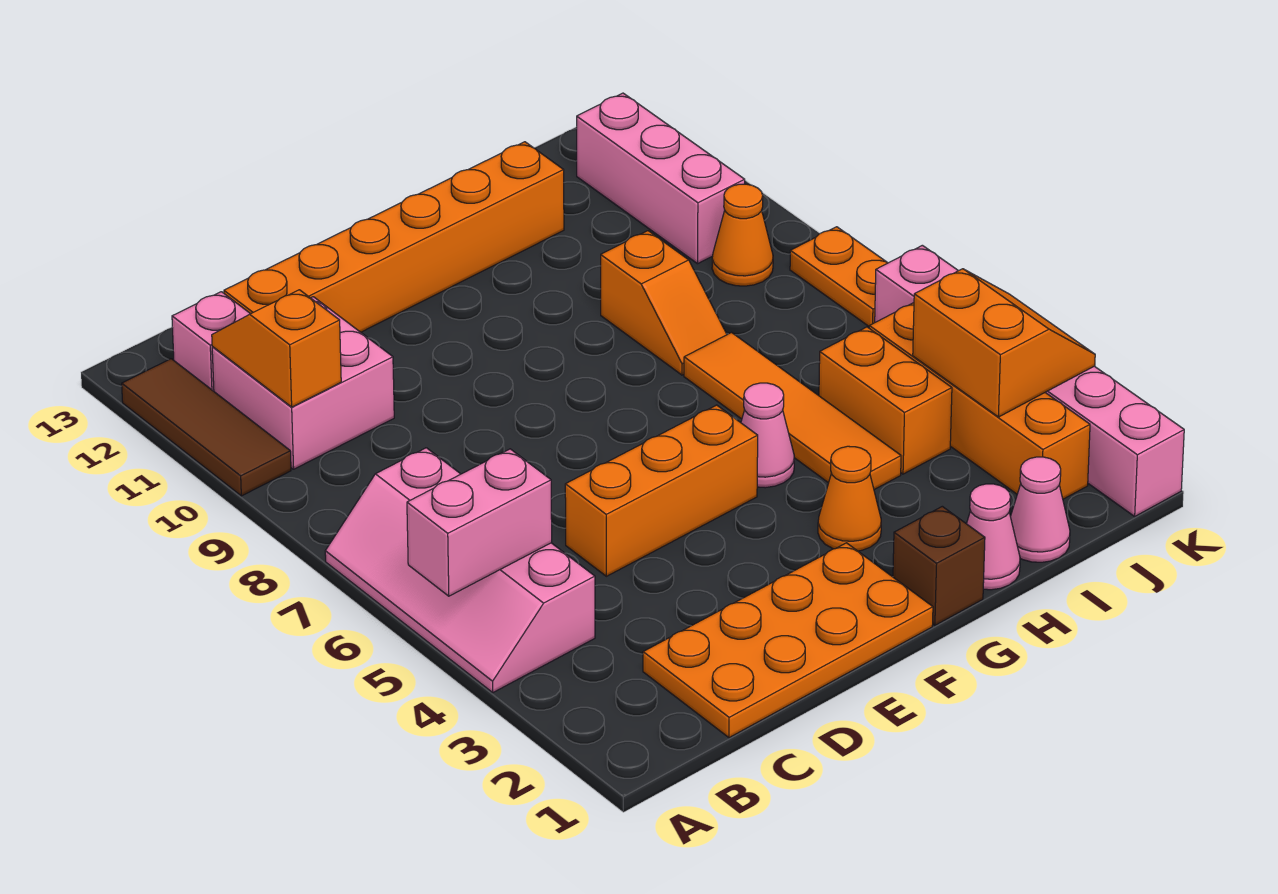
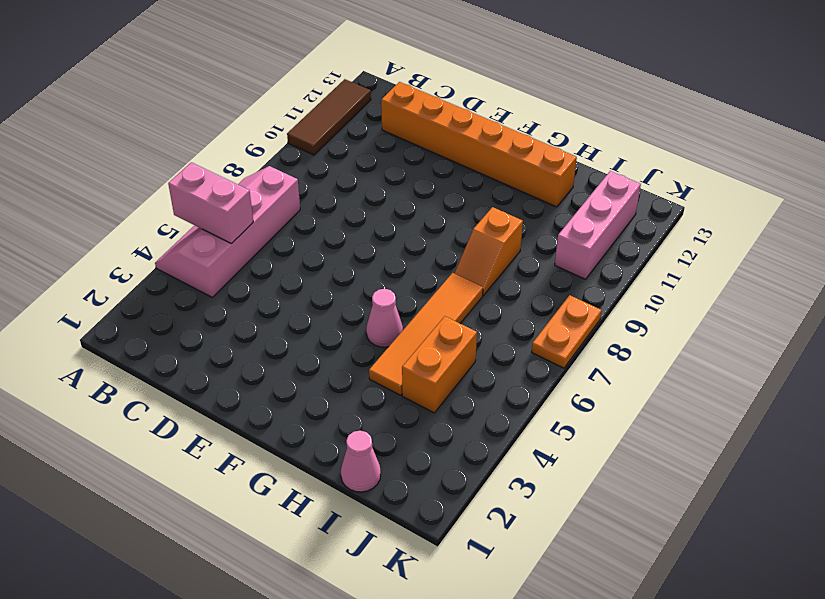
none -> pink brick B10:C11 level 1
none -> pink brick B12 level 1
none -> orange plate C1:F2 level 1

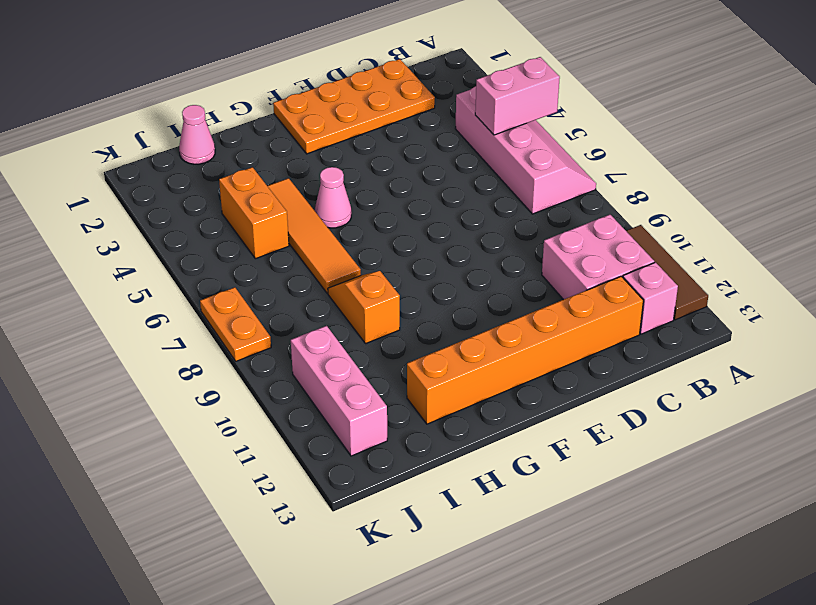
none -> orange brick D5:F5 level 1
none -> brown brick G1 level 1
none -> orange cone G3 level 1

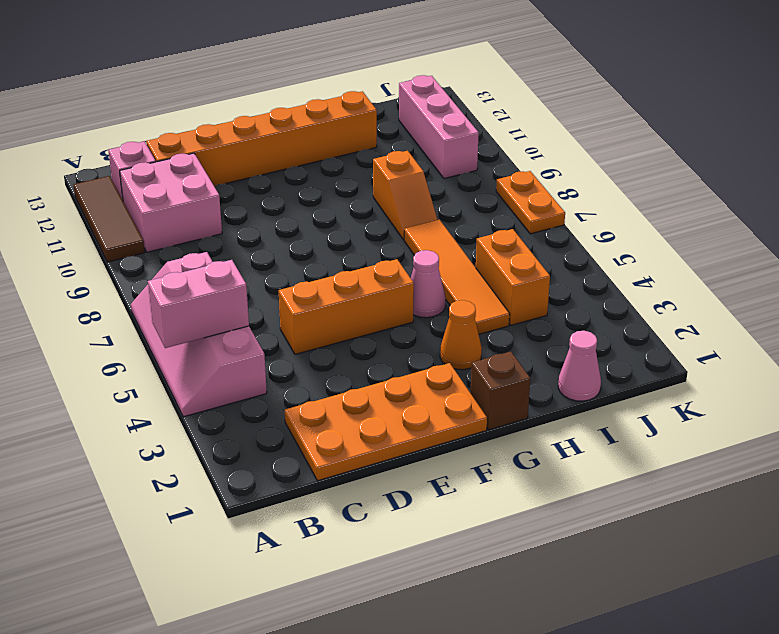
none -> pink cone H1 level 1
none -> orange brick J2:J5 level 1
none -> orange cone J9 level 1

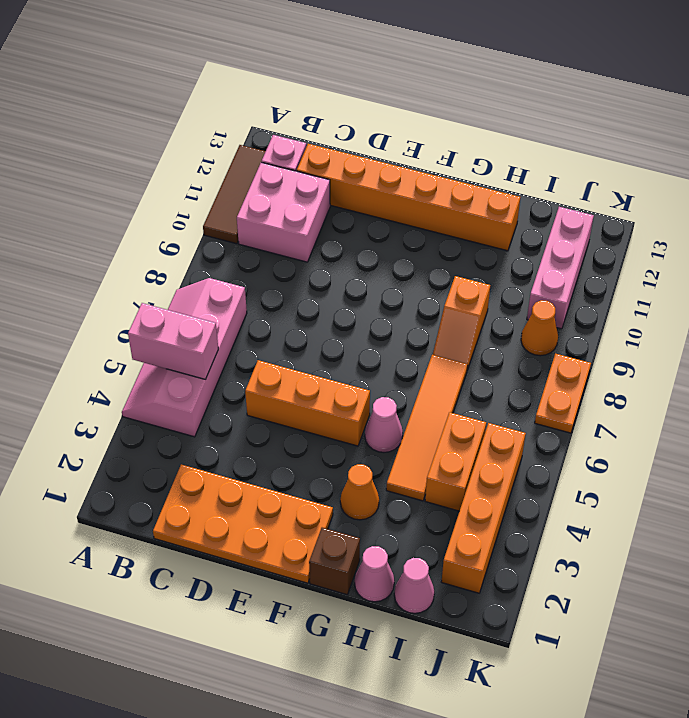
none -> pink brick K1:K6 level 1
none -> orange slope B10:B11 level 2 top 10
none -> orange slope J3:K4 level 2 top J

